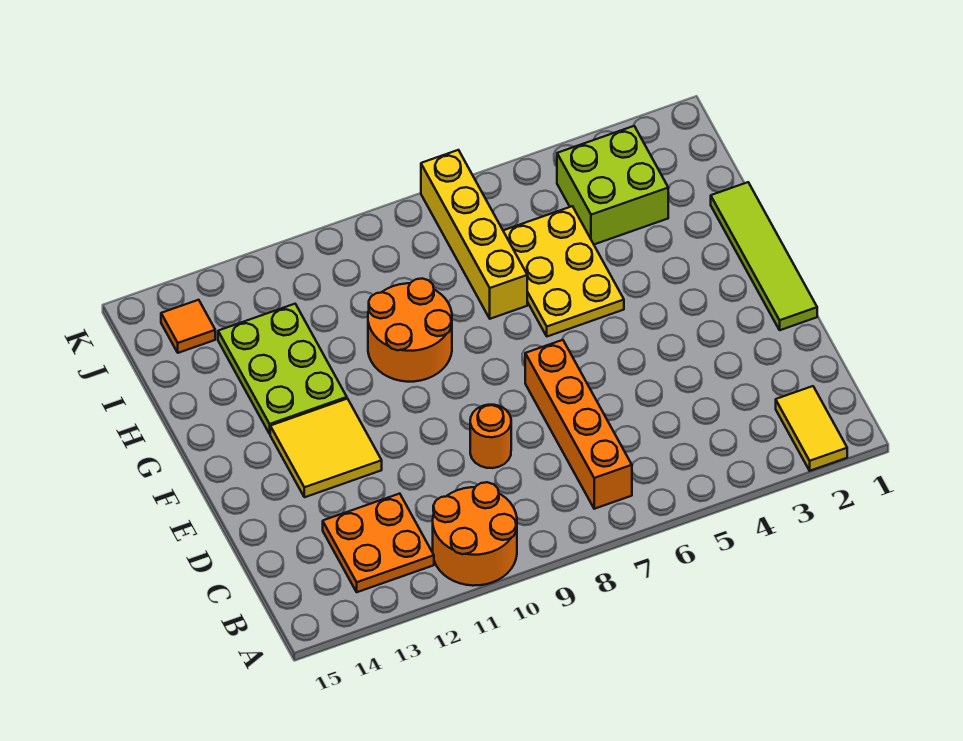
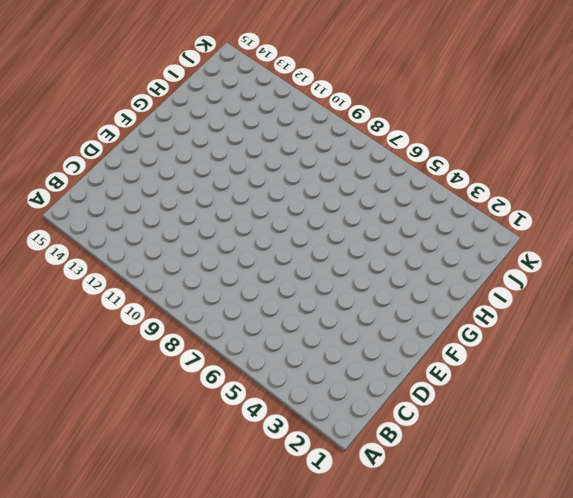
none -> yellow tile A2:B2 level 1
none -> orange round brick A10:B11 level 1
none -> orange brick B7:E7 level 1

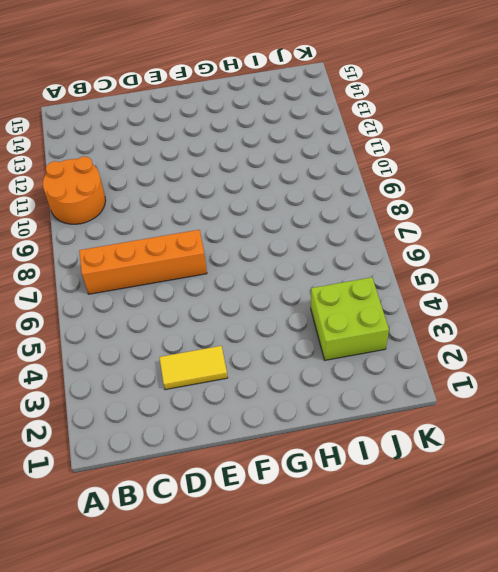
yellow tile D3:E3 level 1 -> yellow tile A2:B2 level 1
none -> orange plate B12:C13 level 1
none -> orange round brick D9 level 1
none -> lime tile E1:H1 level 1

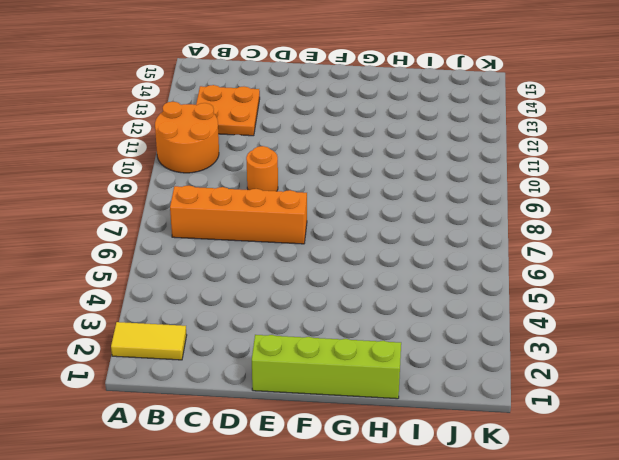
lime brick E1:H1 level 1 -> lime tile E1:H1 level 1
none -> yellow tile E12:F13 level 1
none -> yellow plate G5:I6 level 1
none -> orange round brick G9:H10 level 1

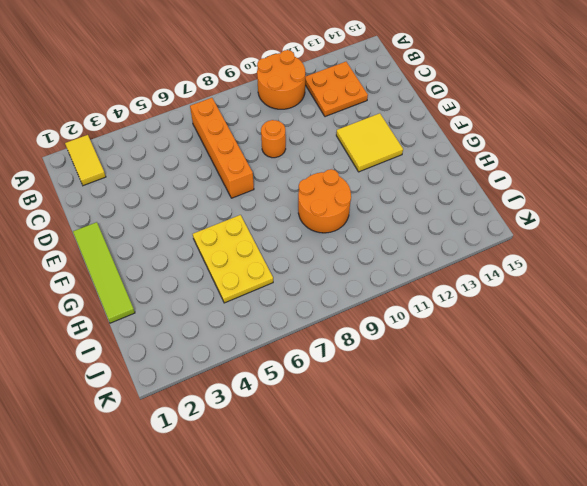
none -> lime plate G12:I13 level 1
none -> yellow brick H7:K7 level 1
none -> lime brick I3:J4 level 1

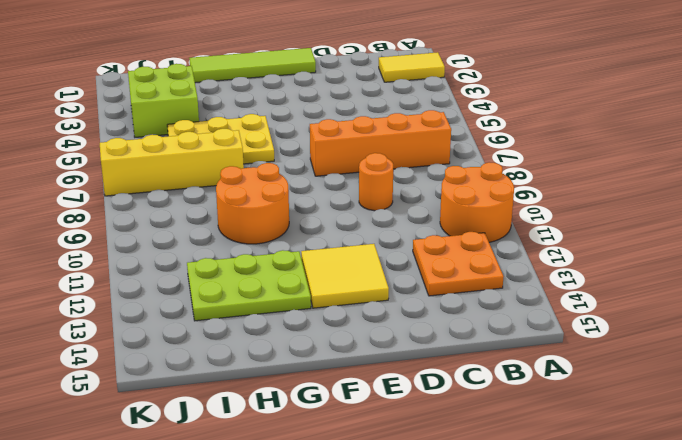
none -> orange tile J14 level 1

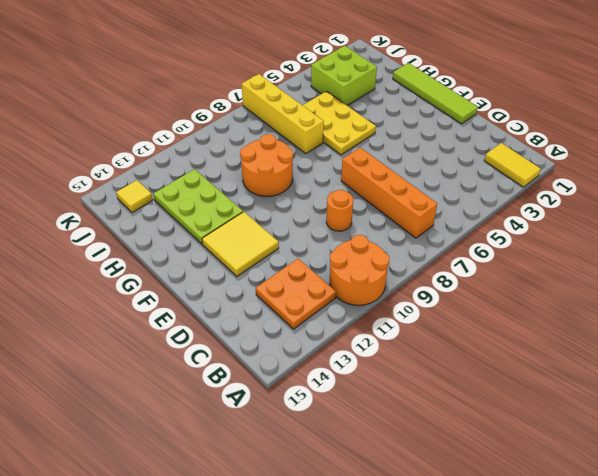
yellow tile J14 level 1 -> orange tile J14 level 1

